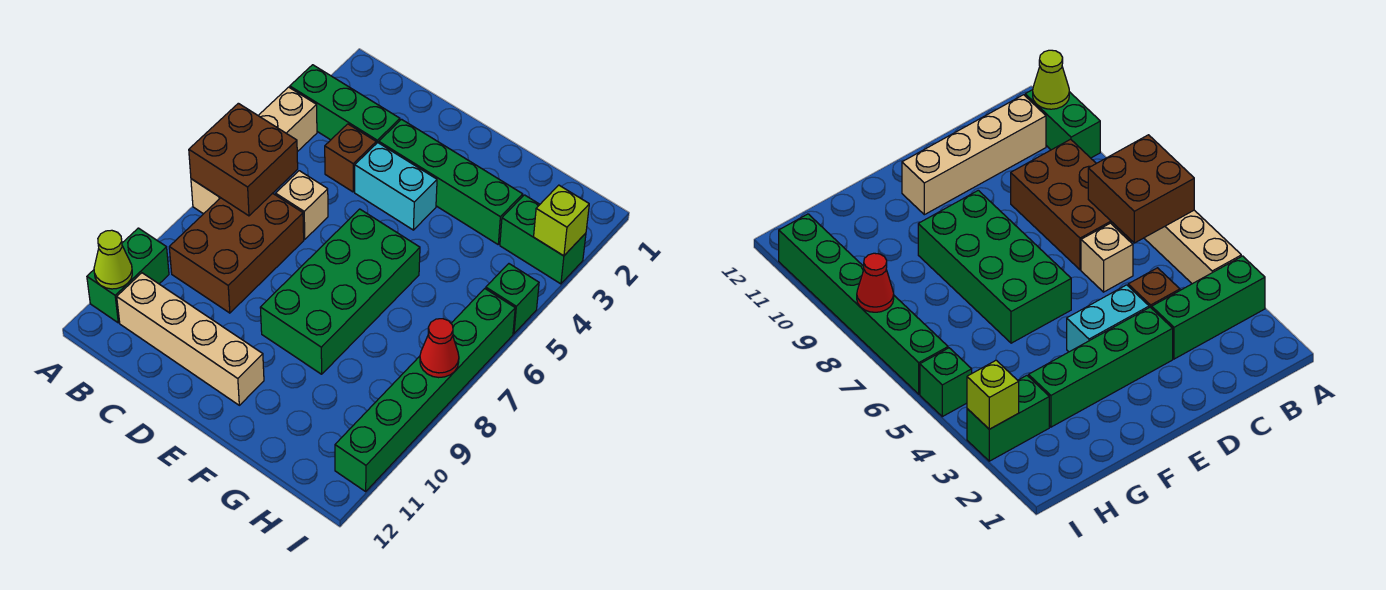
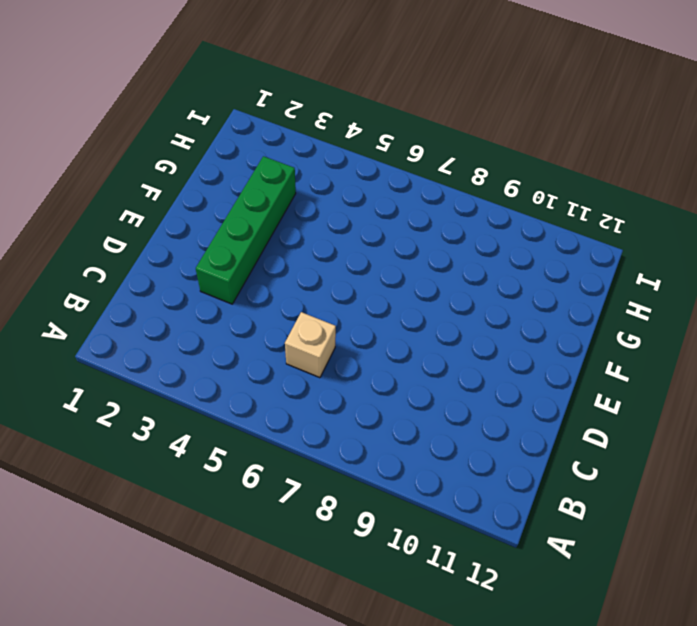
none -> green brick A3:C3 level 1
none -> tan brick A4:A7 level 1
none -> green brick A10:A11 level 1

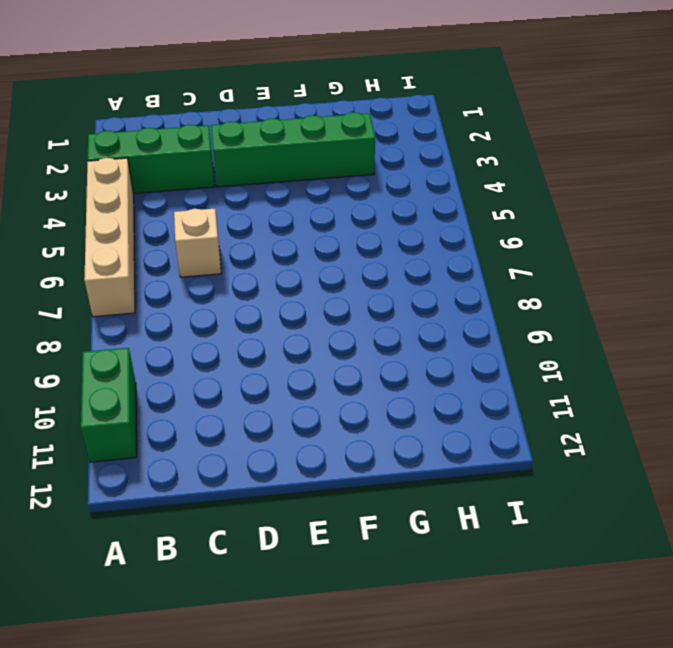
none -> brown brick B7:C9 level 1
none -> tan brick B11:E11 level 1
none -> brown brick C4 level 1

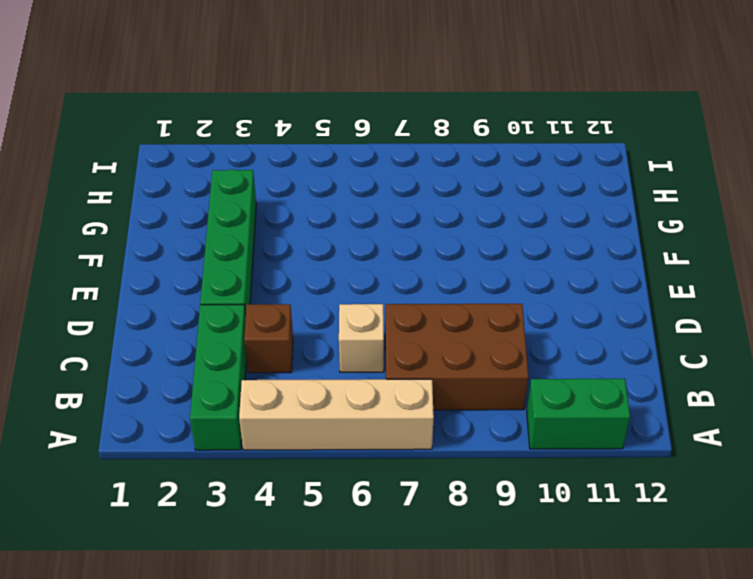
none -> tan brick B11:E11 level 1
none -> cyan brick D4:E4 level 1
none -> green brick E6:F9 level 1

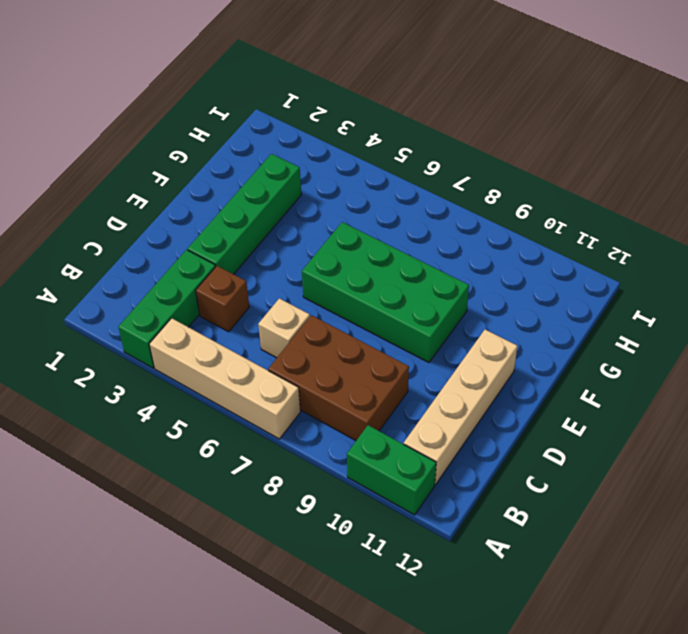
none -> cyan brick D4:E4 level 1
none -> green brick H3:I3 level 1
none -> green brick I5 level 1

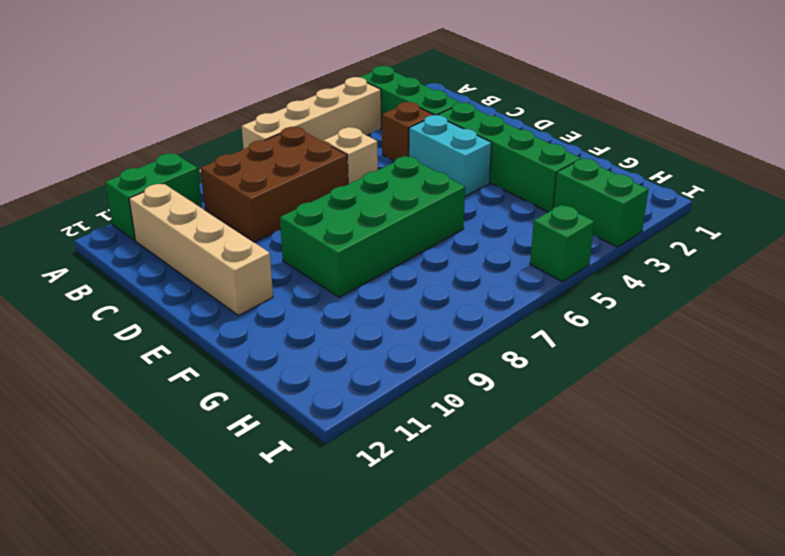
none -> green brick I6:I11 level 1
none -> brown brick A6:B7 level 2
none -> lime cone A11 level 2

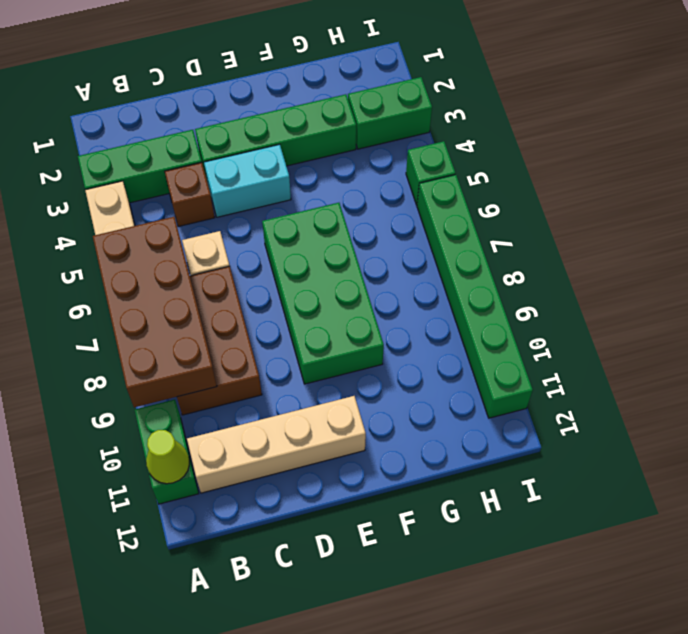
brown brick A6:B9 level 2 -> brown brick A6:B7 level 2
none -> lime brick I3 level 2
none -> red cone I8 level 2

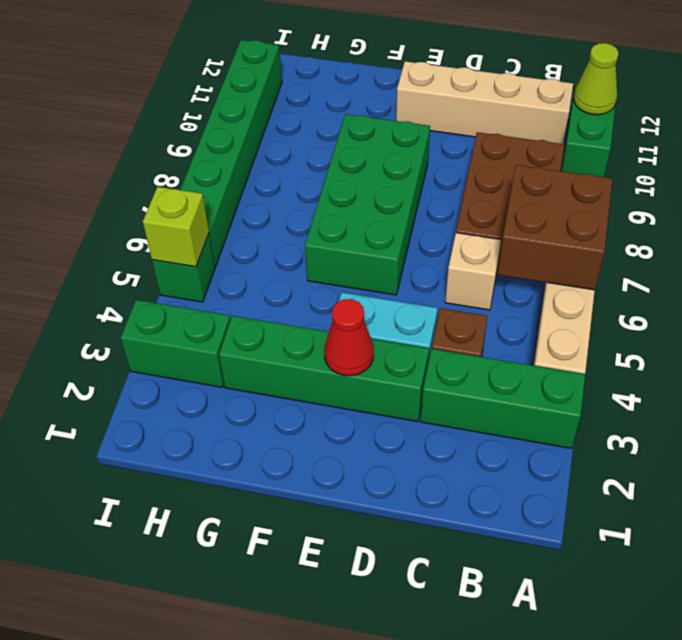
red cone E3 level 2 -> red cone I8 level 2
lime brick I5 level 2 -> lime brick I3 level 2

